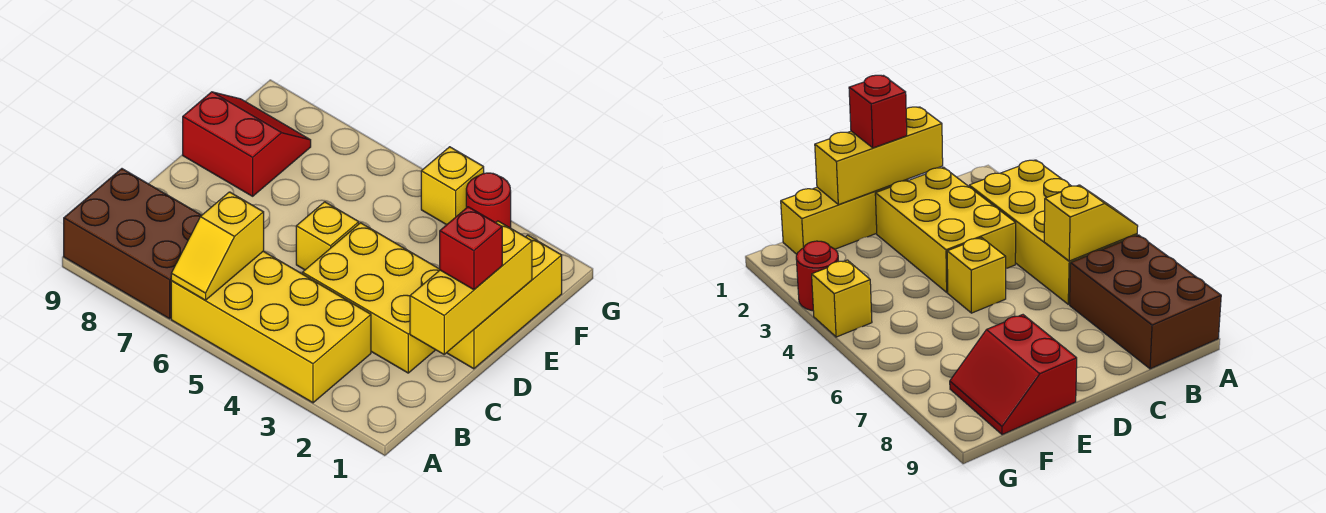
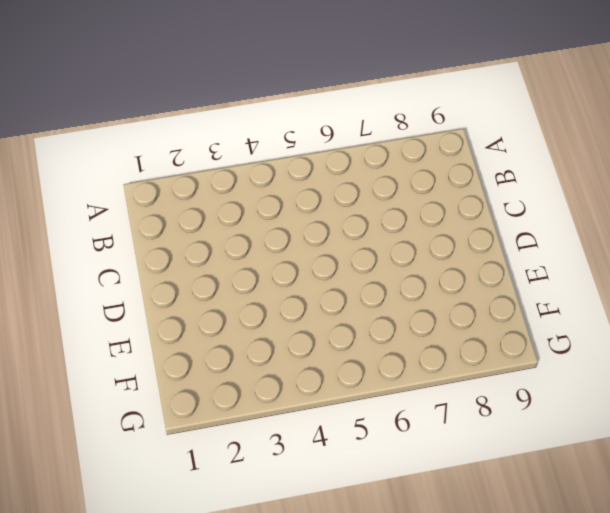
none -> yellow brick A3:B6 level 1
none -> brown brick A7:B9 level 1

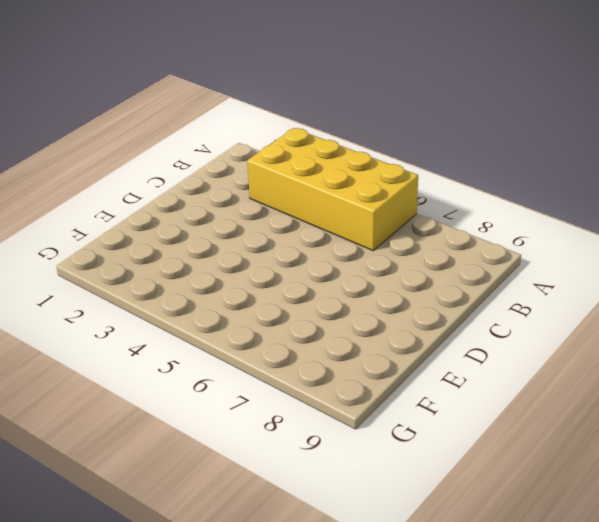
none -> brown brick A7:B9 level 1
none -> yellow brick C2:D4 level 1

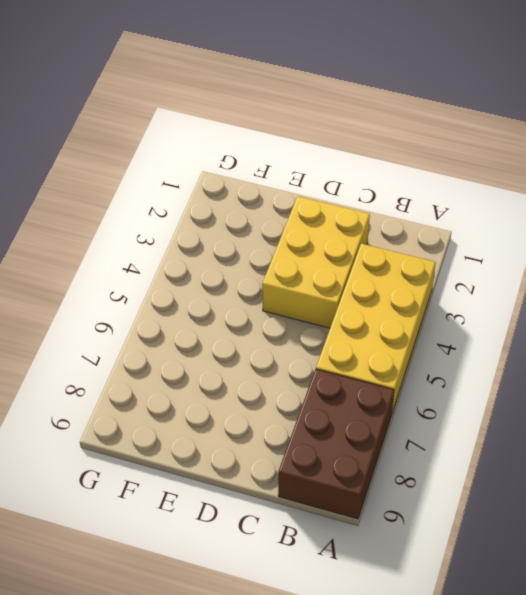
none -> yellow brick D1:F1 level 1
none -> yellow brick D5 level 1

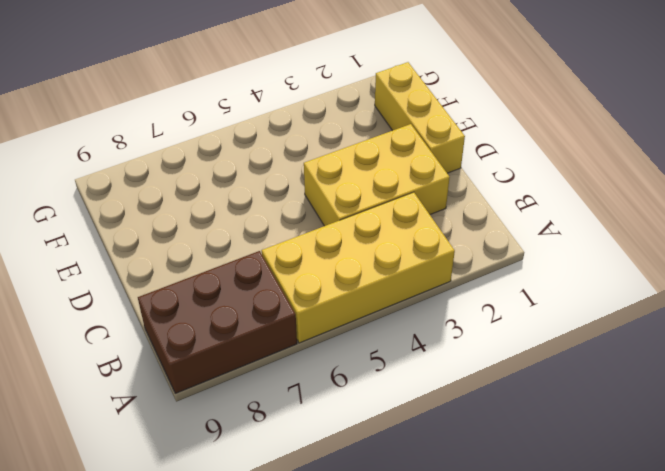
none -> yellow brick D5 level 1
none -> red slope E8:F9 level 1 top E

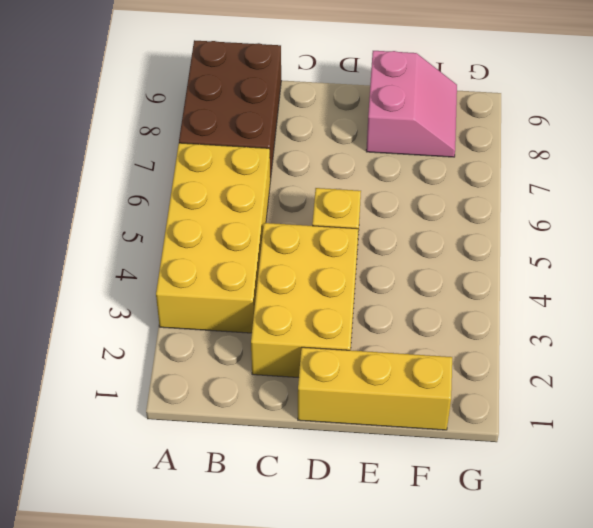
pink slope E8:F9 level 1 top E -> red slope E8:F9 level 1 top E
none -> red round brick G3 level 1
none -> yellow brick G4 level 1

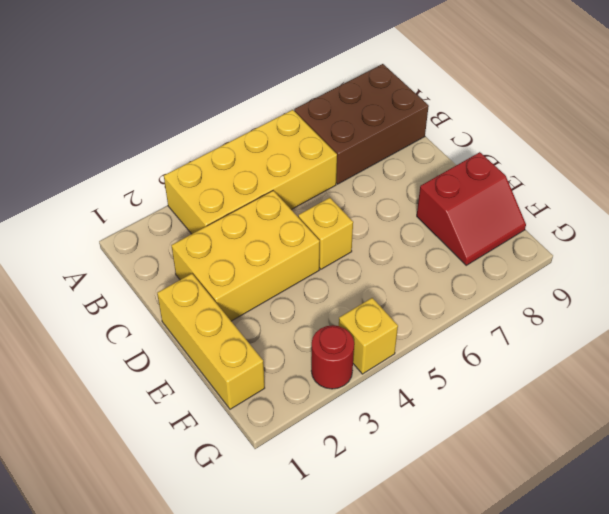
none -> yellow slope A6:B6 level 2 top B
none -> yellow brick C1:E1 level 2

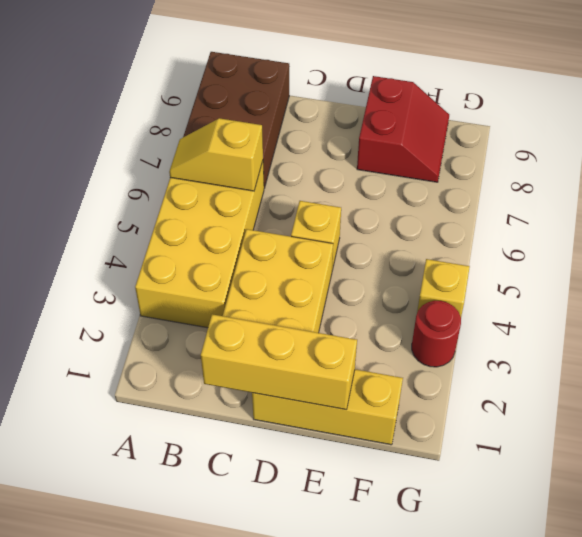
none -> red brick D1 level 3

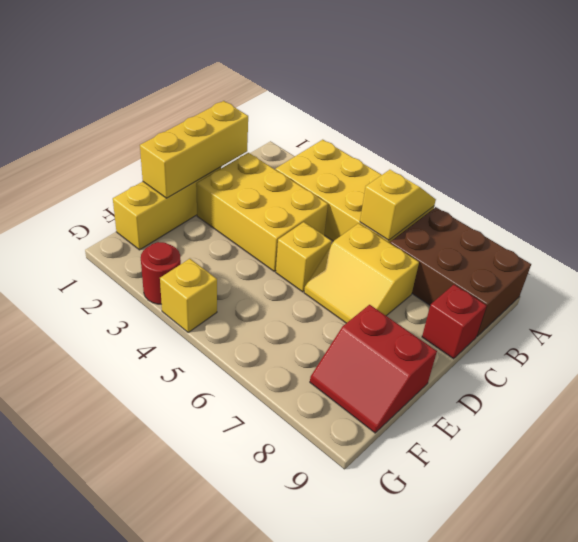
yellow slope C6:D7 level 1 top C -> none
red brick C9 level 1 -> red brick D1 level 3

